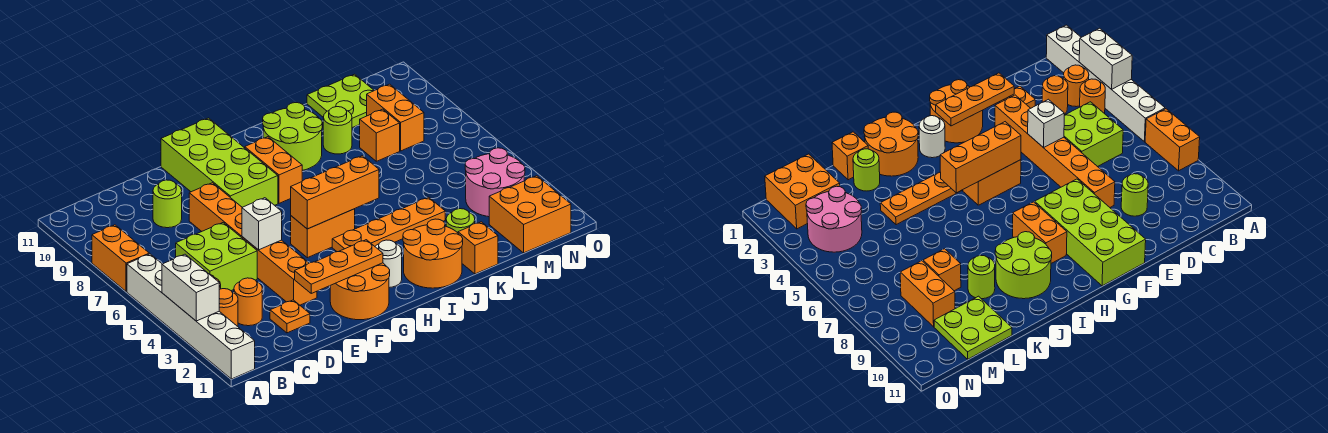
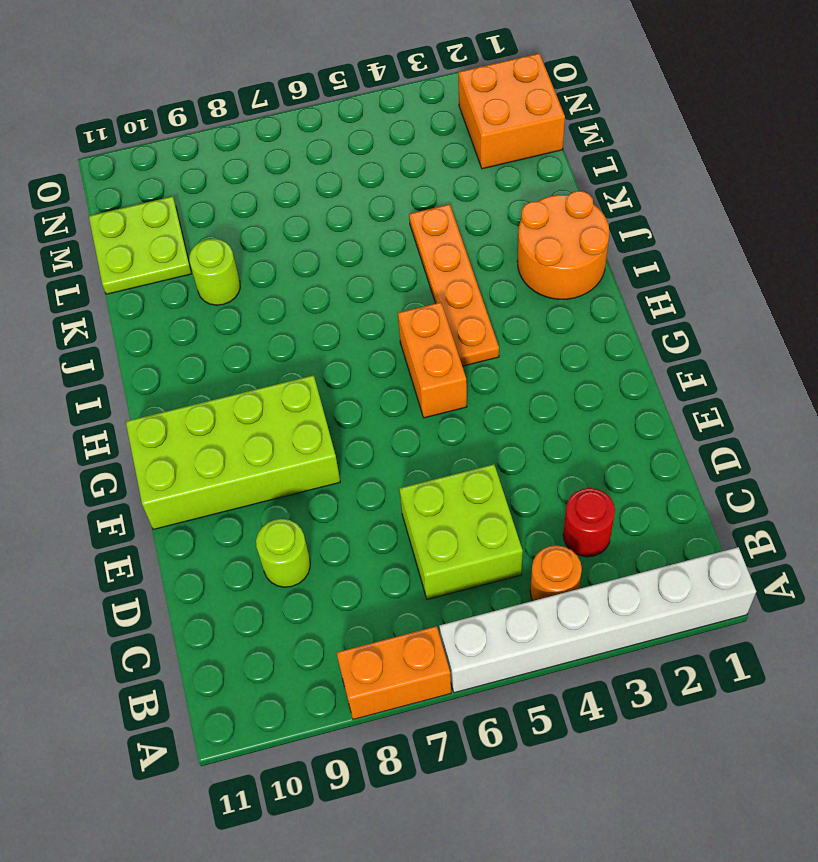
red round brick C3 level 1 -> orange round brick C3 level 1
none -> orange round brick B3 level 1
none -> orange plate D2 level 1
none -> orange brick E3:E8 level 1

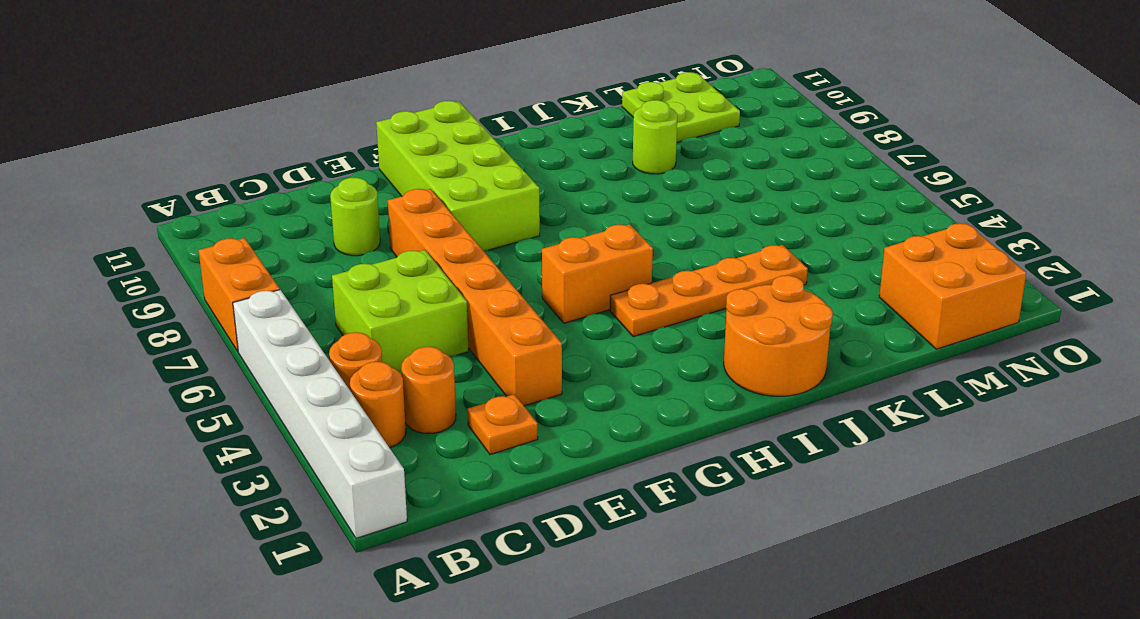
none -> orange round brick F1:G2 level 1
none -> white round brick H2 level 1
none -> orange brick H8:H9 level 1

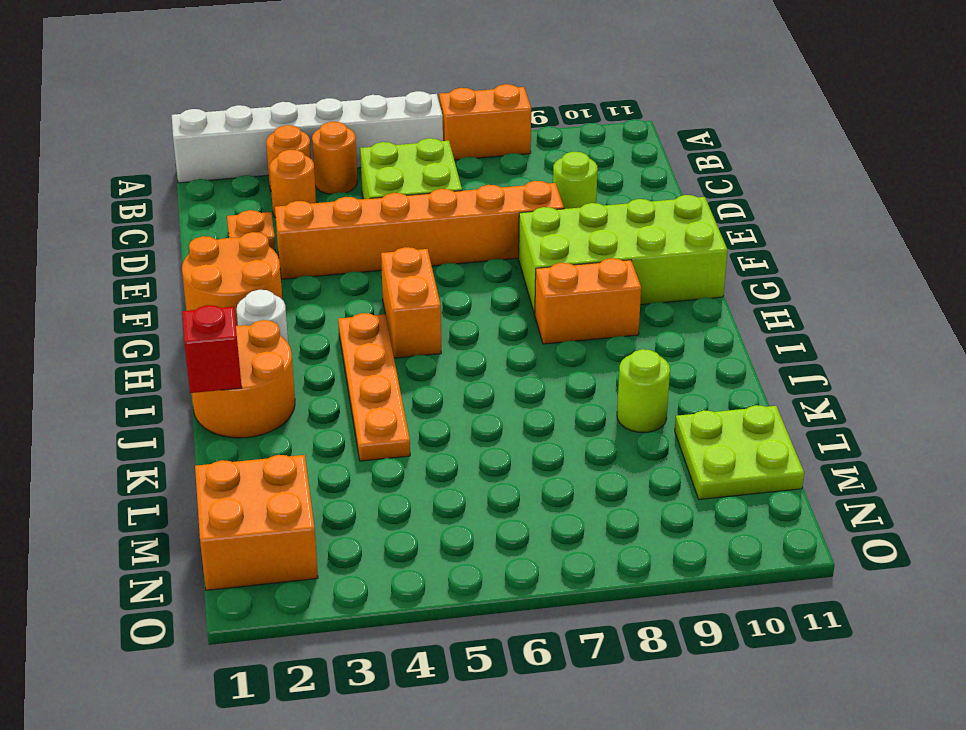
red brick J1 level 2 -> none
none -> lime round brick I9:J10 level 1
none -> orange brick K1 level 1
none -> lime round brick K2 level 1

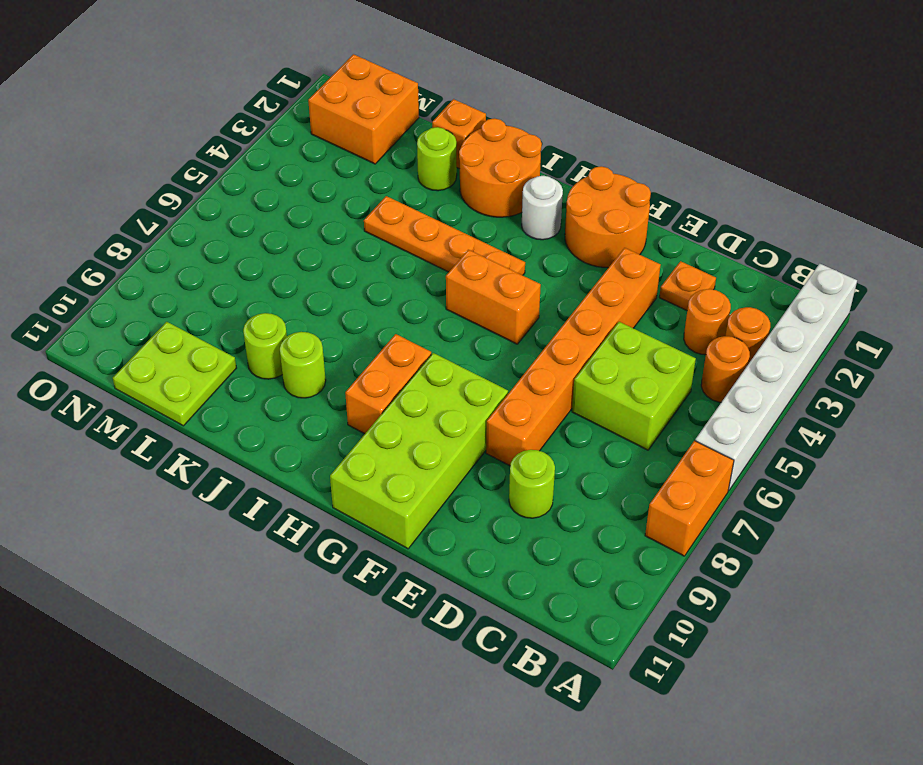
lime round brick J9 level 1 -> lime round brick I9:J10 level 1
none -> orange brick L8 level 1
none -> pink round brick M3:N4 level 1
none -> orange brick M8:M9 level 1

